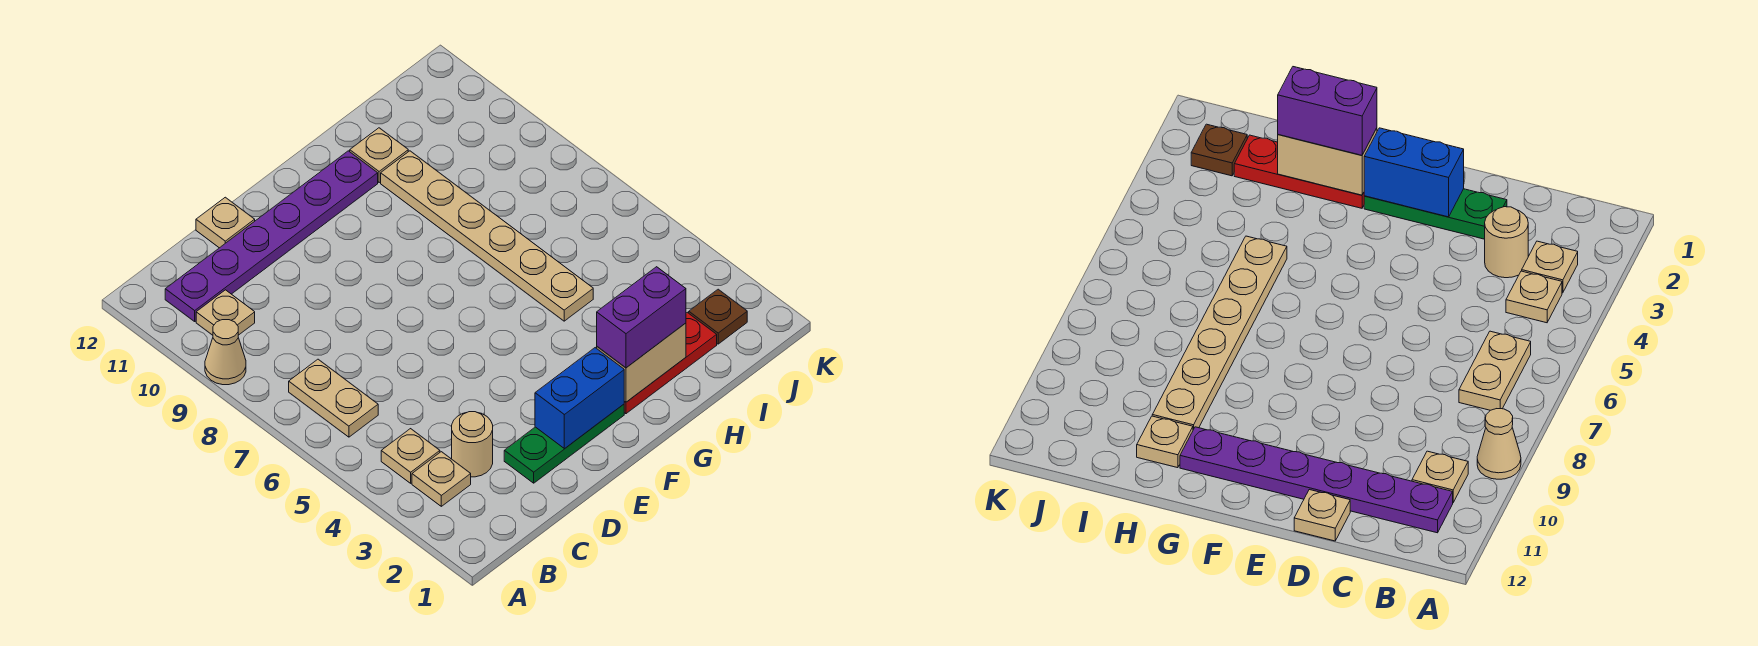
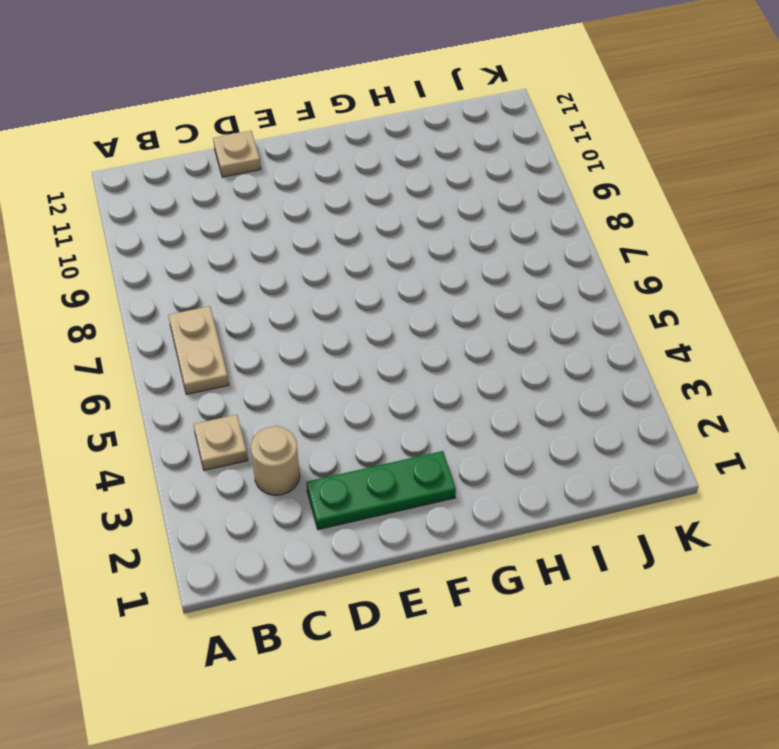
none -> tan cone A9 level 1
none -> tan plate B3 level 1
none -> tan plate B10 level 1

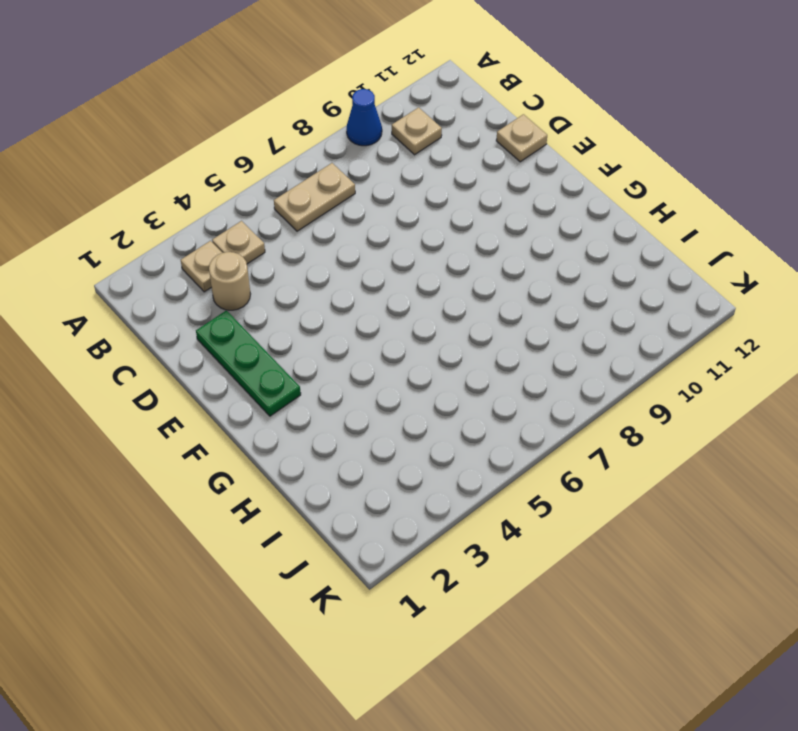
blue cone A9 level 1 -> tan cone A9 level 1
none -> purple plate B11:G11 level 1
none -> red plate G2:I2 level 1
none -> tan plate H5:H10 level 1

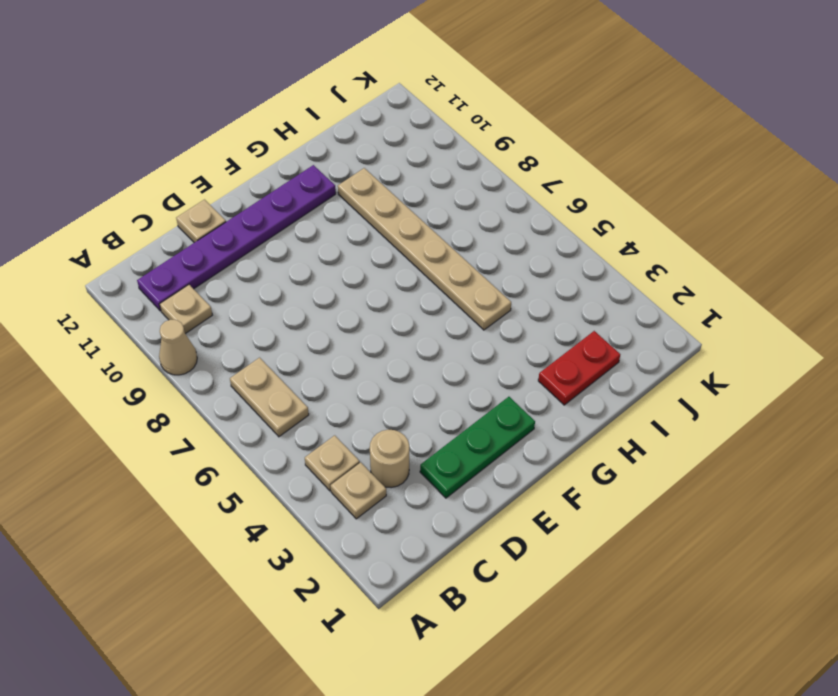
red plate H2:I2 level 1 -> red plate G2:I2 level 1
none -> tan plate H11 level 1
none -> brown plate J2 level 1
none -> blue brick E2:F2 level 2

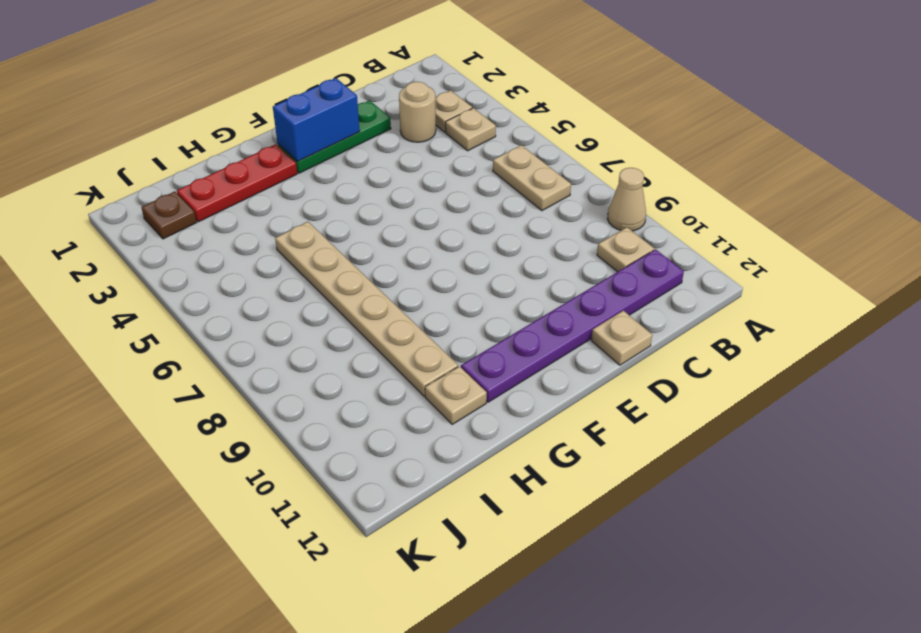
none -> tan brick G2:H2 level 2
none -> purple brick G2:H2 level 3

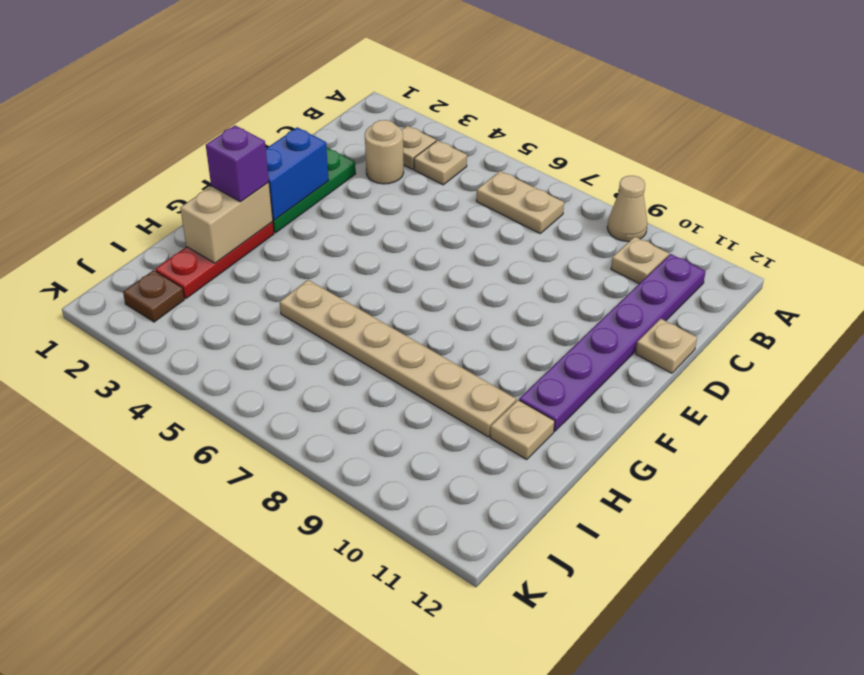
purple brick G2 level 3 -> purple brick G2:H2 level 3

